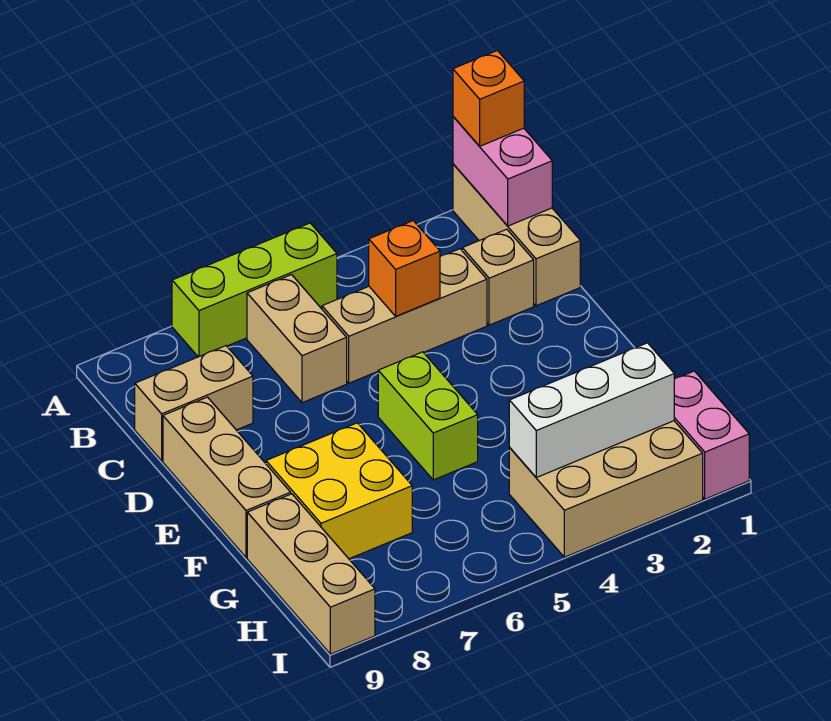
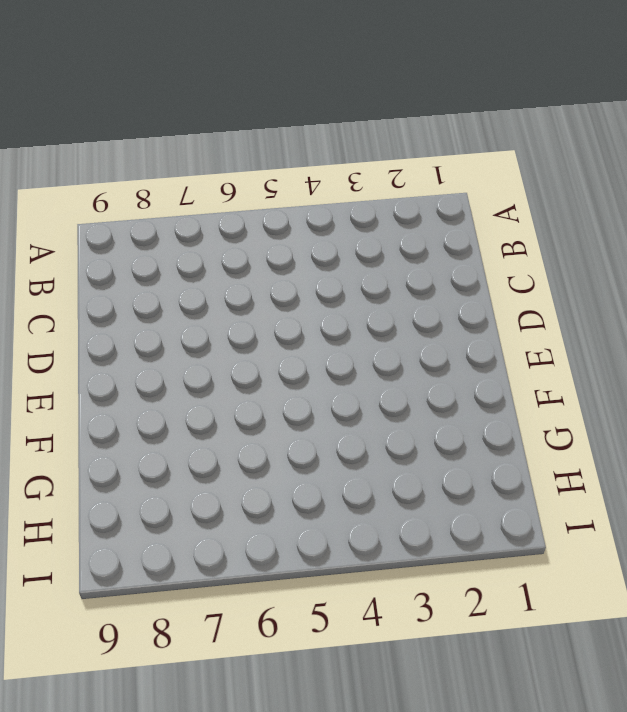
none -> tan brick A1:C1 level 1
none -> lime brick A5:A7 level 1
none -> tan brick B6:C6 level 1

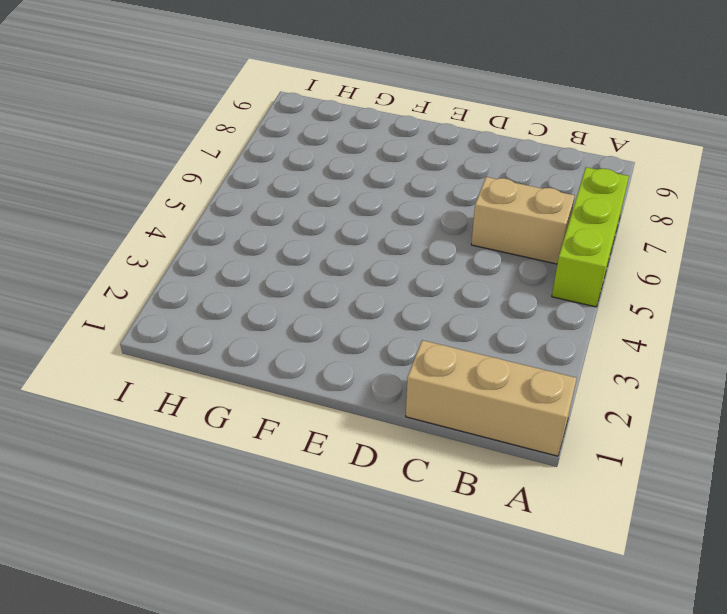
none -> tan brick C2 level 1
none -> tan brick C3:C5 level 1
none -> tan brick C8:C9 level 1

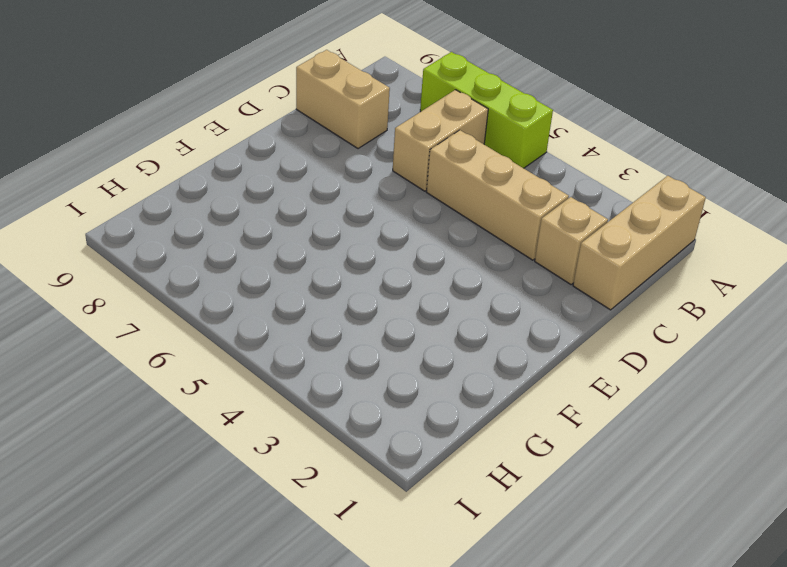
none -> tan brick D9:F9 level 1
none -> lime brick E5:F5 level 1
none -> yellow brick F7:G8 level 1

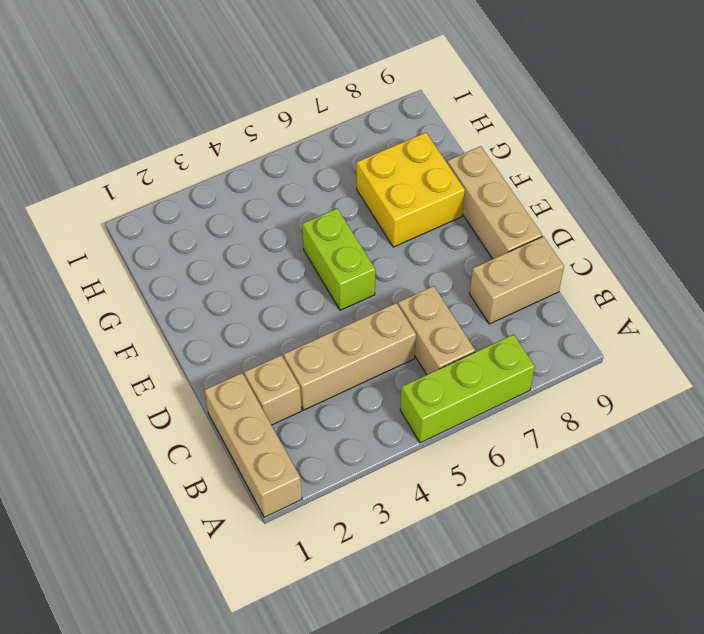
none -> tan brick G9:I9 level 1
none -> pink brick H1:I1 level 1
none -> tan brick H2:I4 level 1

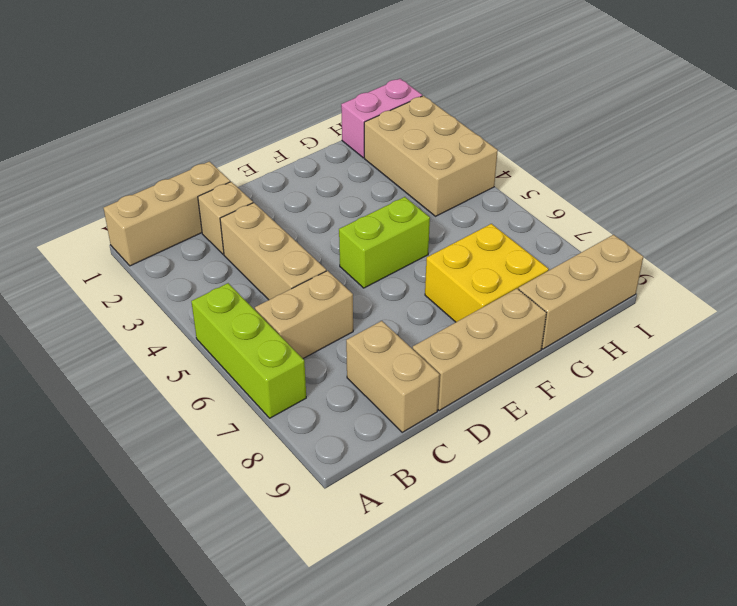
none -> pink brick A1:B1 level 2
none -> orange brick C4 level 2
none -> white brick H2:H4 level 2

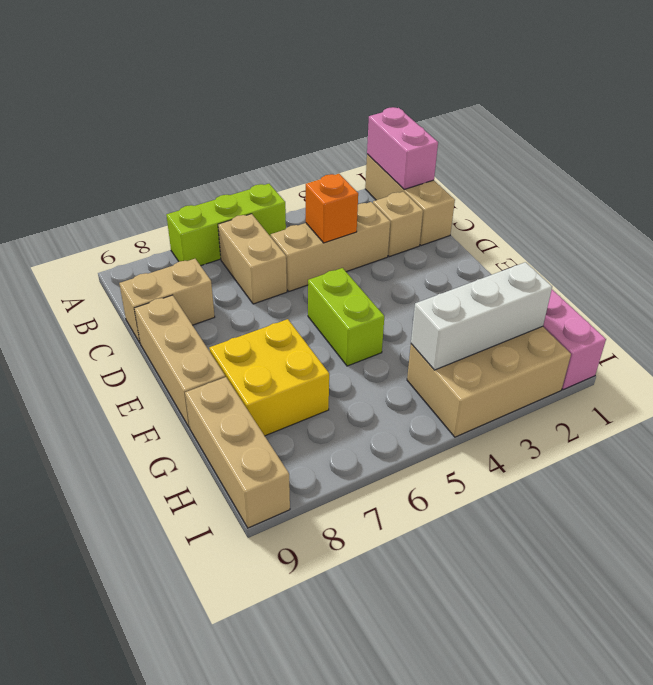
none -> orange brick A1 level 3

